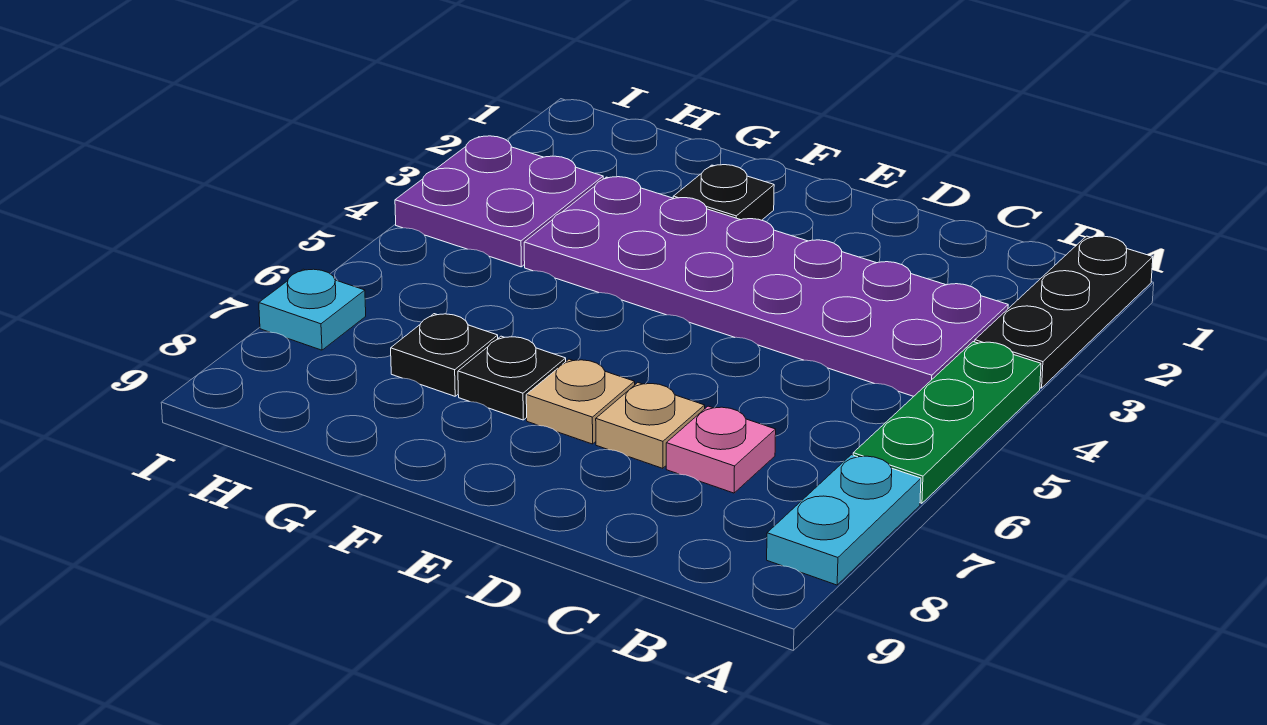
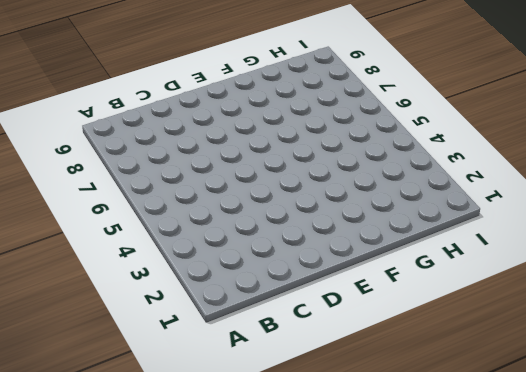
none -> black plate A1:A3 level 1
none -> green plate A4:A6 level 1
none -> cyan plate A7:A8 level 1

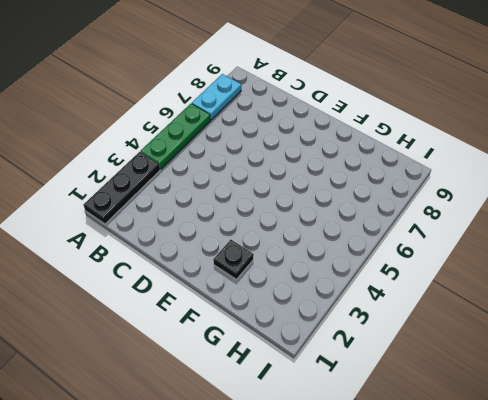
none -> purple plate B3:G4 level 1
none -> pink plate C7 level 1
none -> tan plate D7 level 1

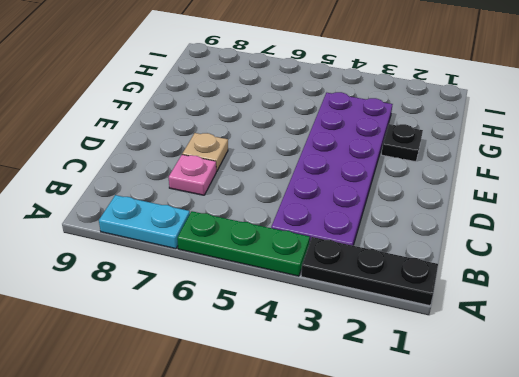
none -> tan plate E7 level 1
none -> black plate F7 level 1
none -> black plate G7 level 1

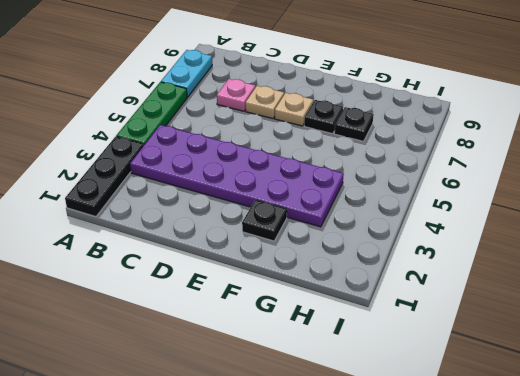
none -> purple plate H3:I4 level 1
none -> cyan plate I7 level 1

